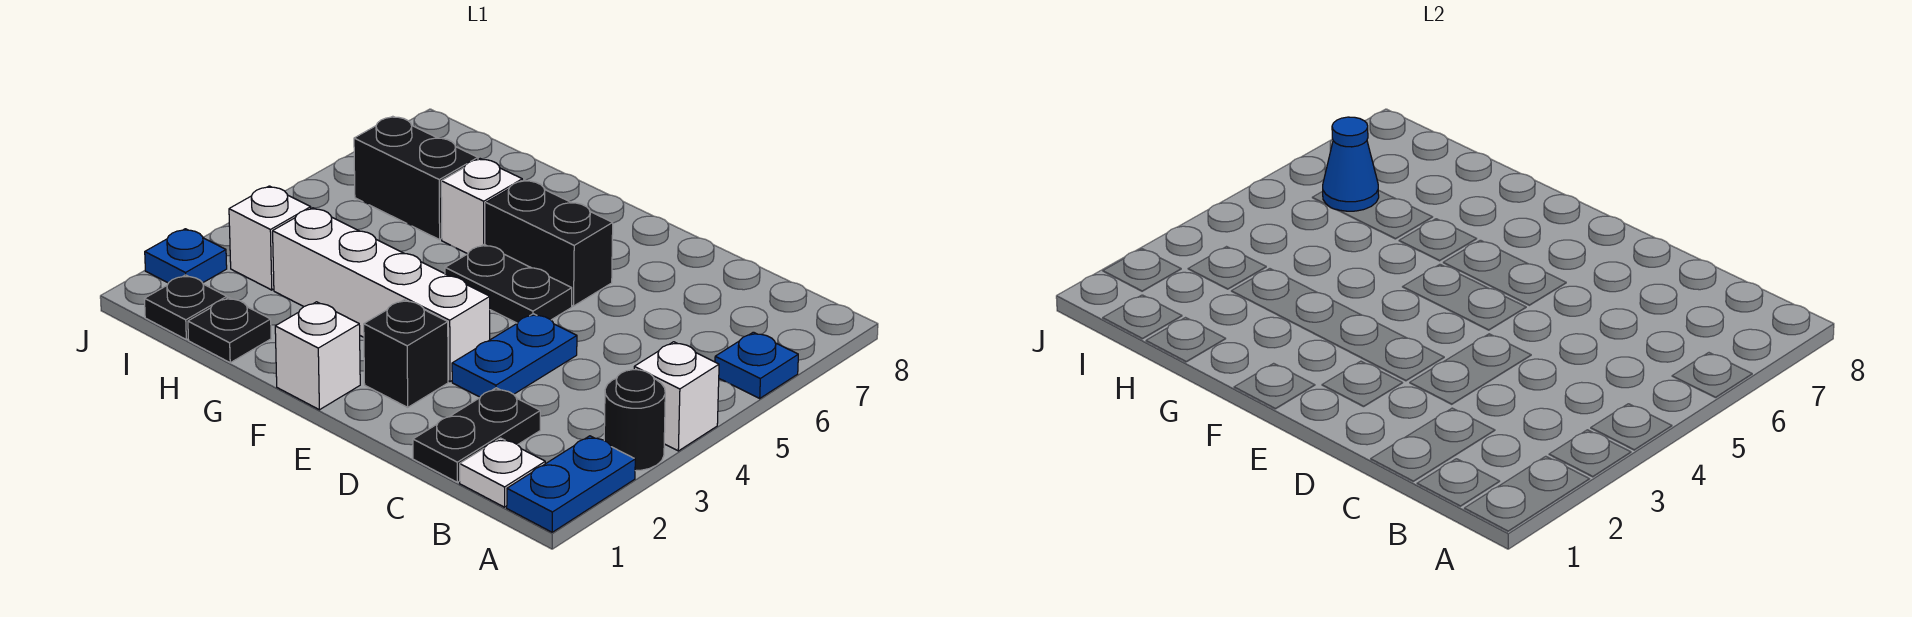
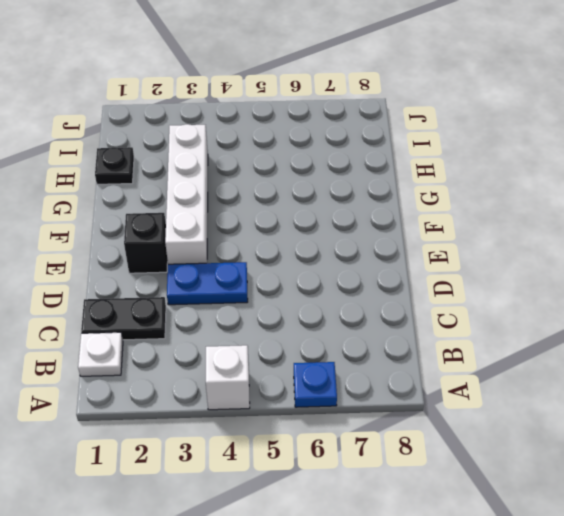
none -> blue plate A1:A2 level 1
none -> black round brick A3 level 1
none -> black plate E5:F5 level 1

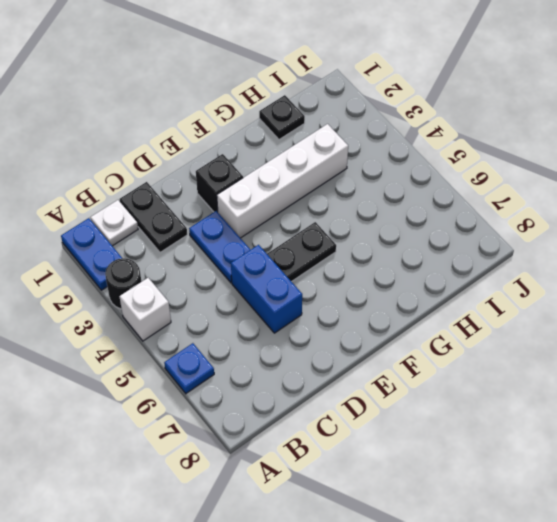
blue brick D5:D6 level 1 -> none
none -> black brick E6:F6 level 1
none -> white brick F1 level 1
none -> white brick G6 level 1

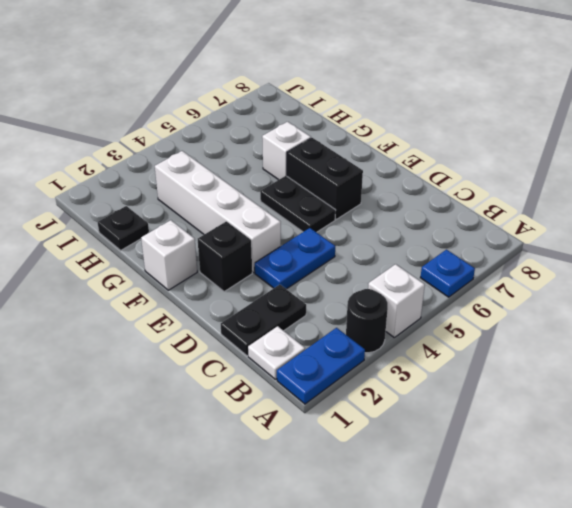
none -> black brick H6:I6 level 1
none -> black plate I1 level 1
none -> white brick I3 level 1

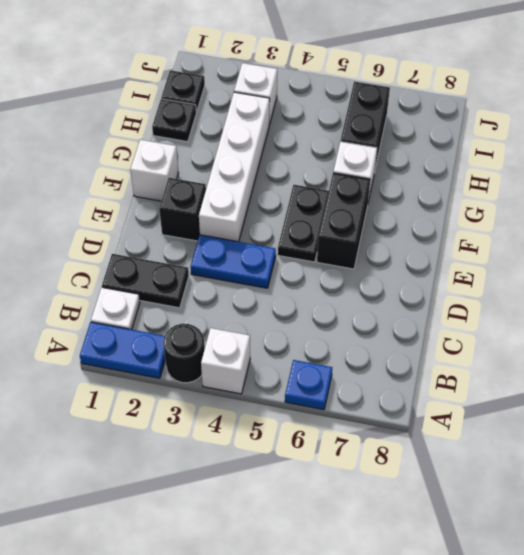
none -> blue plate J2 level 1
none -> blue cone I6 level 2

